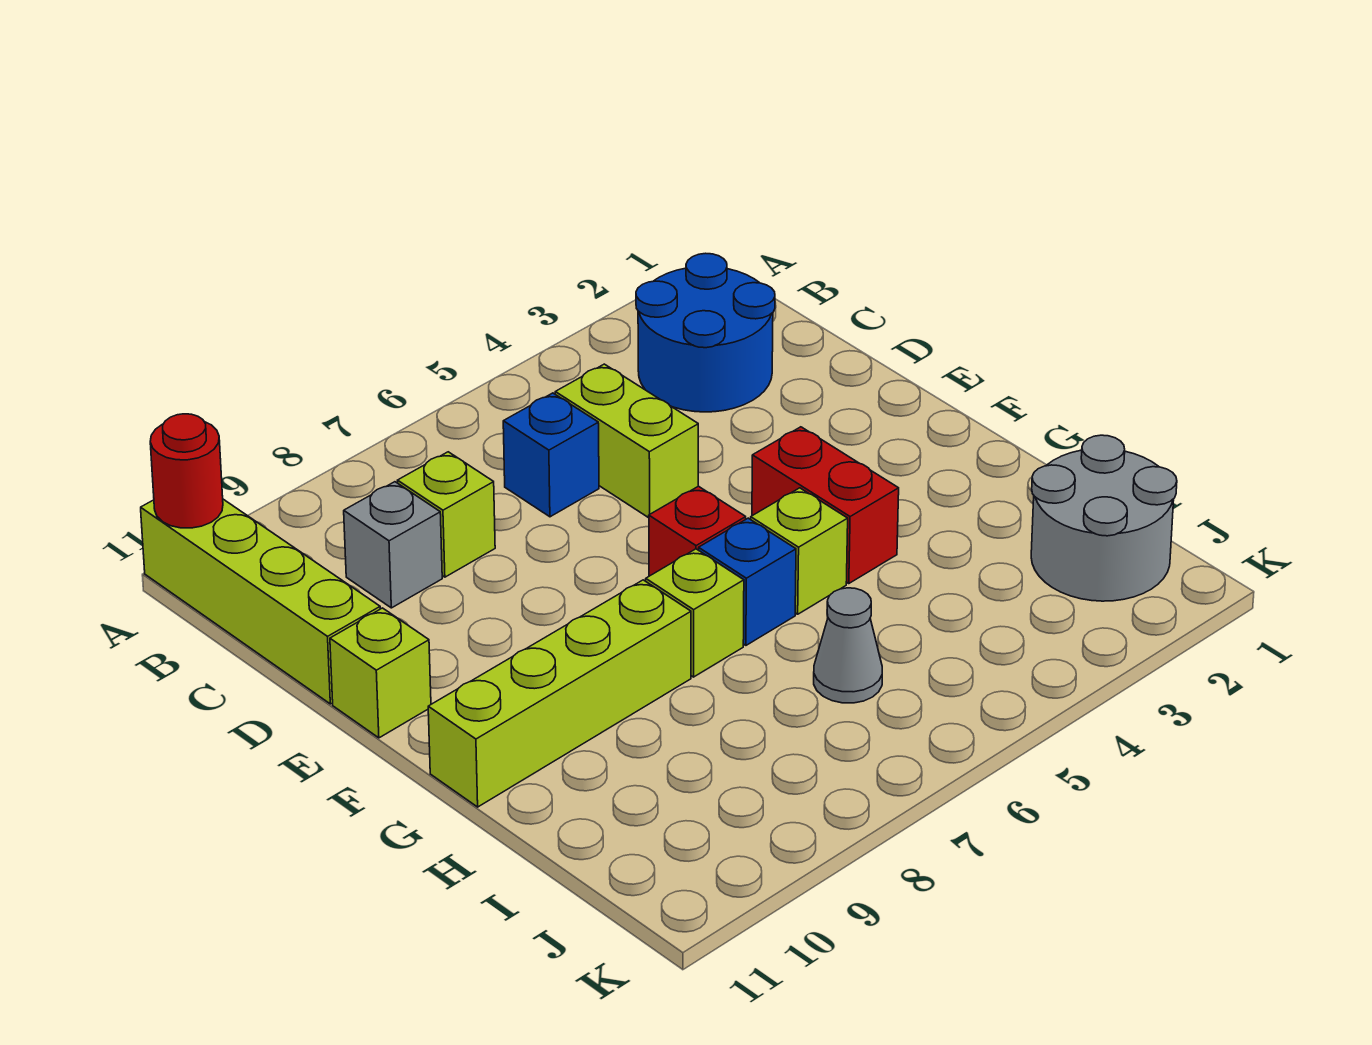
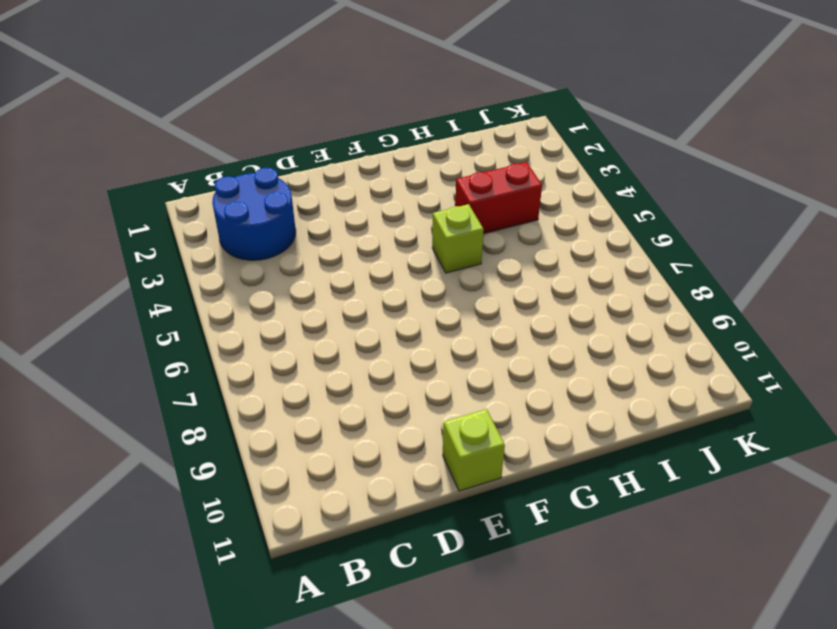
red brick H4:I4 level 1 -> red brick F4:G4 level 1
none -> lime brick A11:D11 level 1
none -> lime brick C5:D5 level 1
none -> blue brick C6 level 1

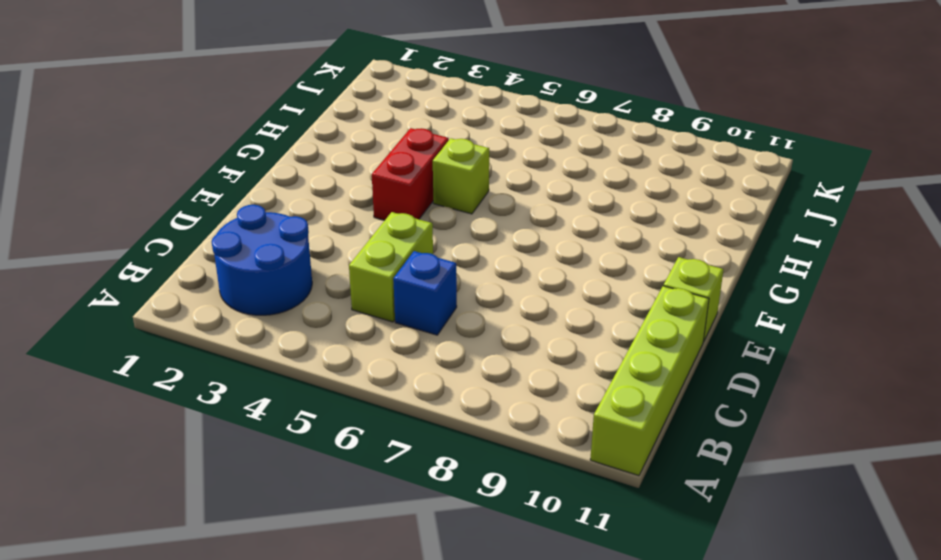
none -> lime brick C8 level 1
none -> grey brick C9 level 1
none -> red brick F6 level 1

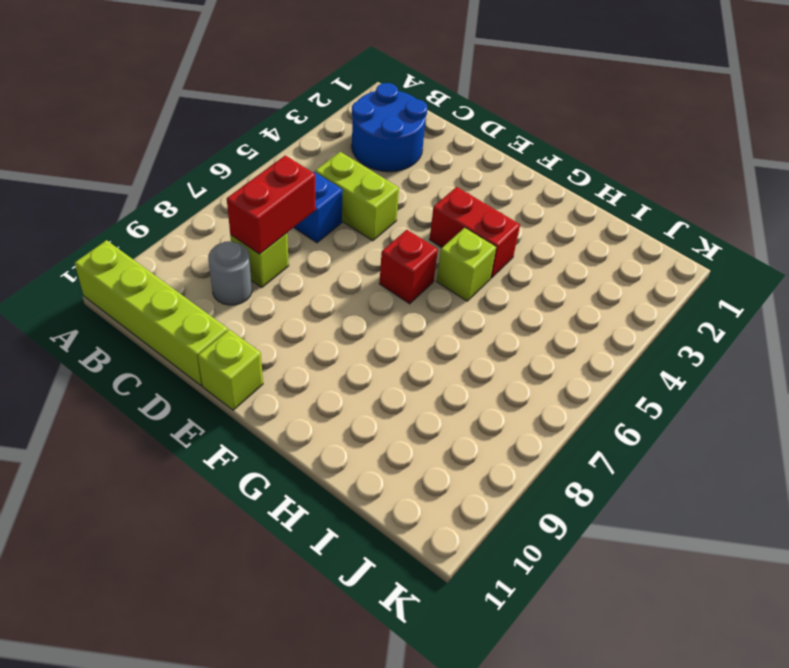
red brick C7:C8 level 2 -> none
grey round brick C9 level 1 -> grey brick C9 level 1
none -> blue brick G6 level 1
none -> lime brick G7 level 1
none -> lime brick G8:G11 level 1

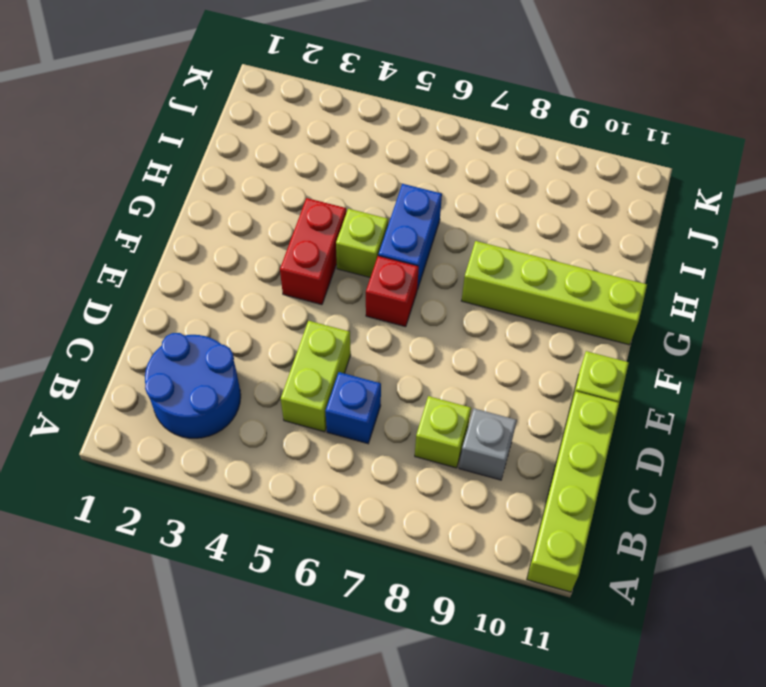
blue brick G6:H6 level 1 -> blue brick G6 level 1
none -> lime brick G7 level 1
none -> grey round brick I1:J2 level 1
none -> grey cone I6 level 1

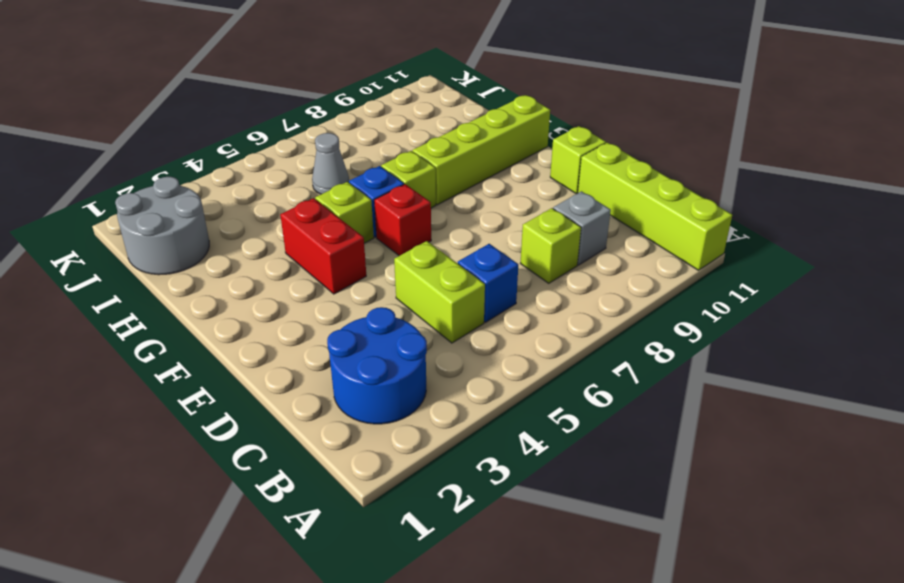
none -> red round brick A11 level 2

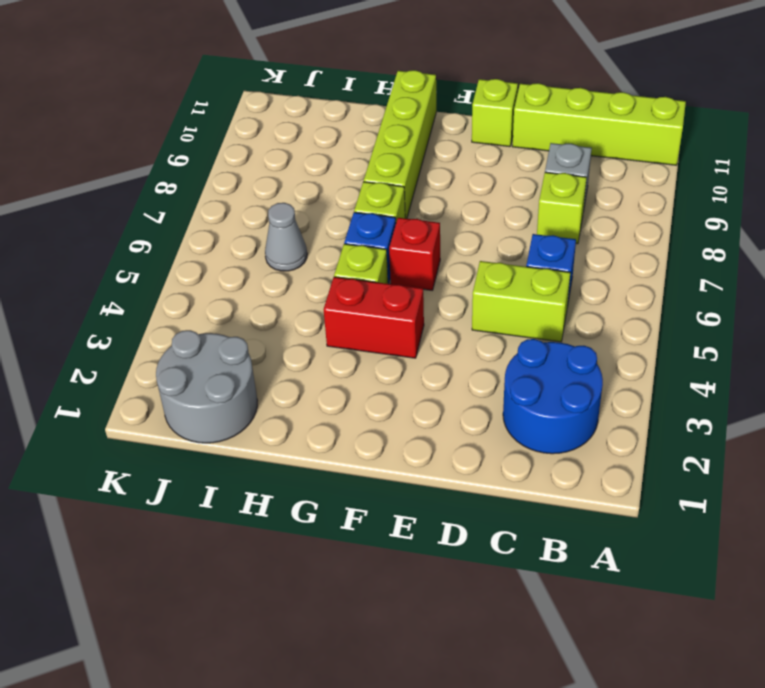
none -> red round brick A11 level 2

